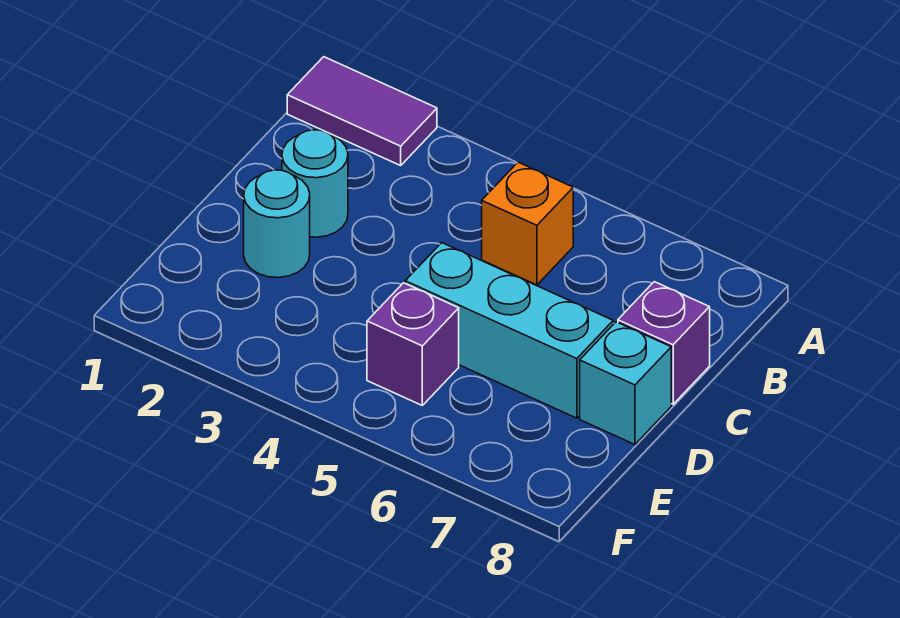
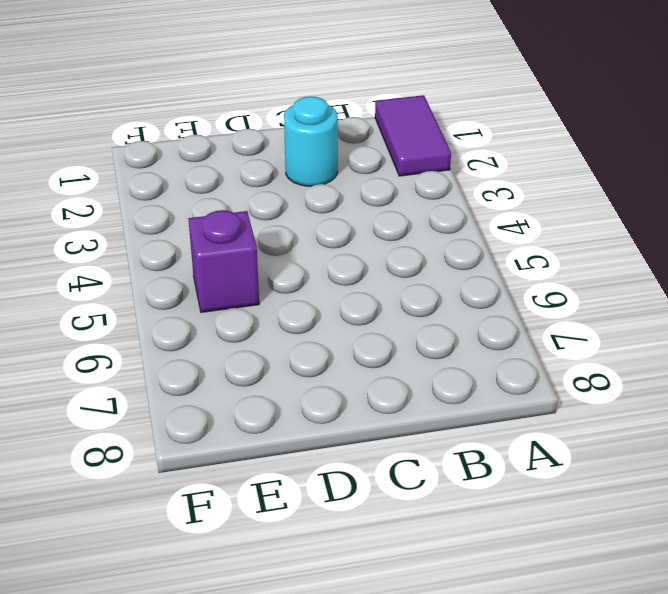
none -> orange brick B5 level 1
none -> purple brick C8 level 1

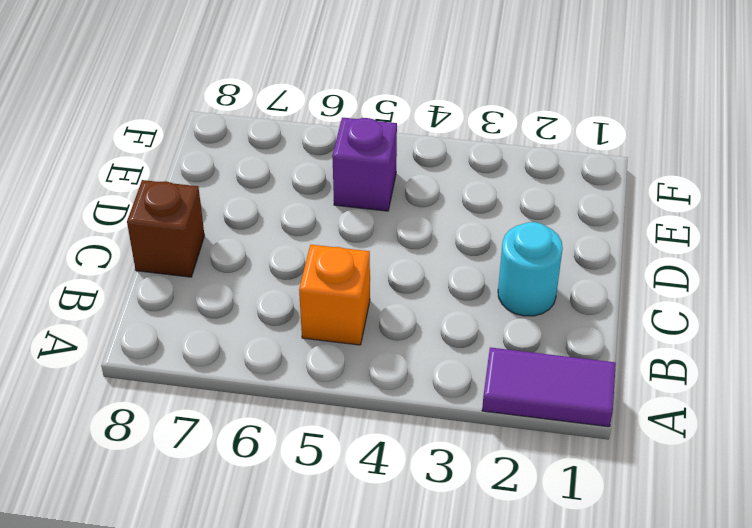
brown brick C8 level 1 -> purple brick C8 level 1
none -> cyan round brick D2 level 1
none -> cyan brick D5:D7 level 1

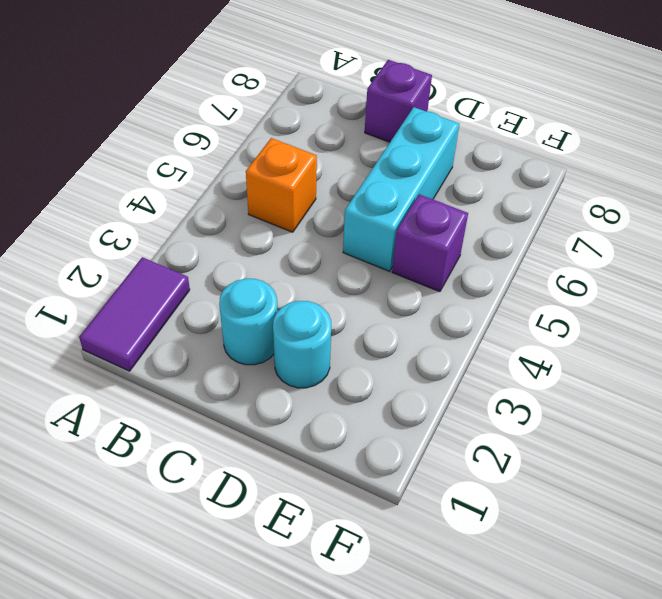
none -> cyan brick D8 level 1

